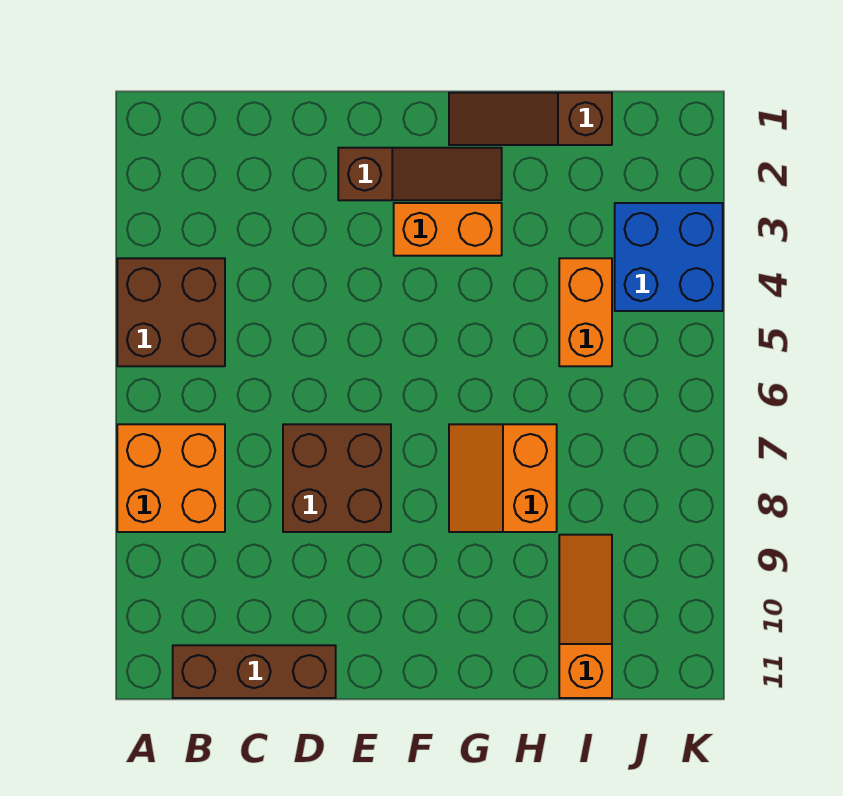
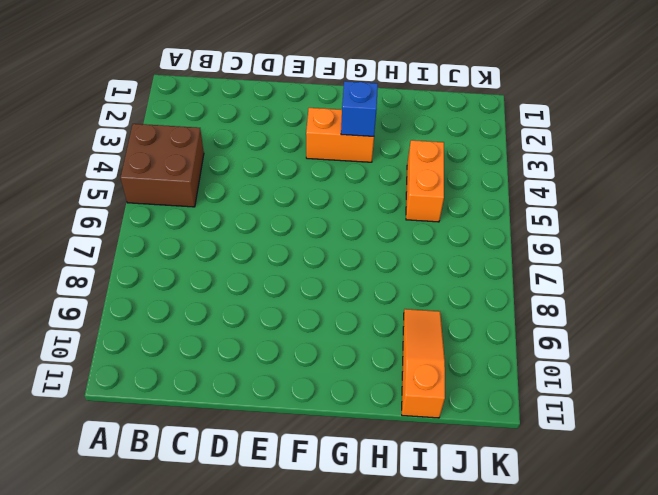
blue brick G3 level 2 -> none
none -> orange brick A7:B8 level 1
none -> brown brick B11:D11 level 1

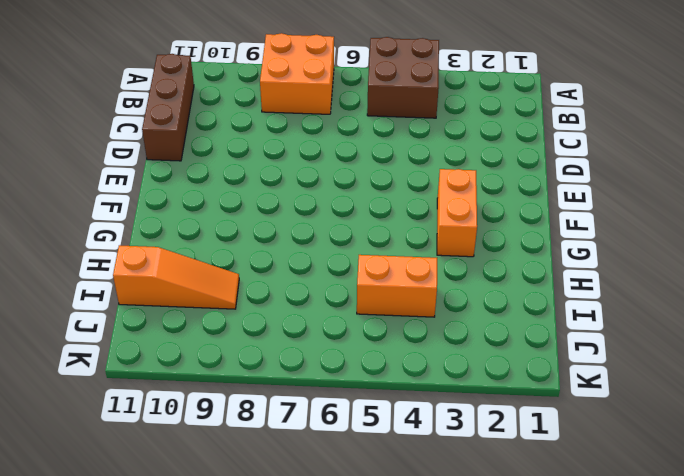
none -> brown brick D7:E8 level 1
none -> brown slope E2:G2 level 1 top E

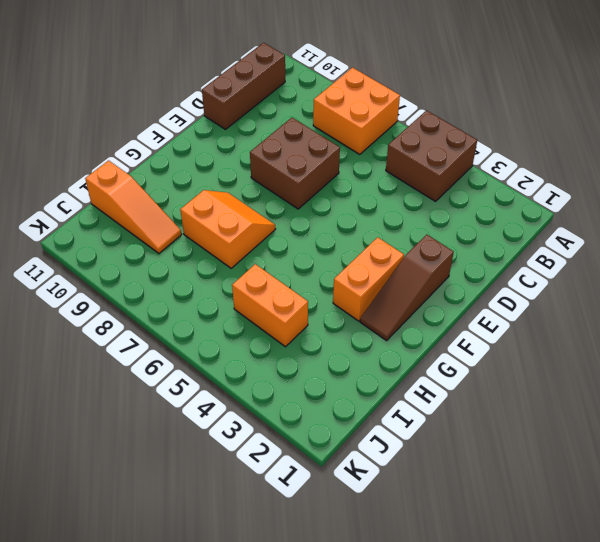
none -> brown slope G1:I1 level 1 top I
none -> blue brick J3:K4 level 1

